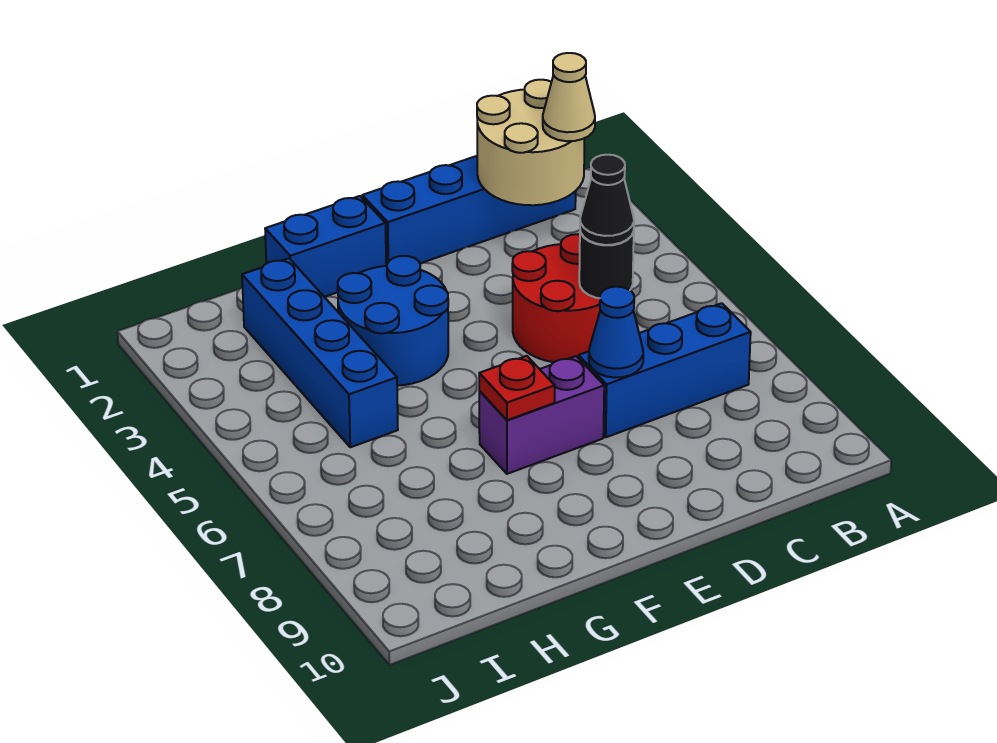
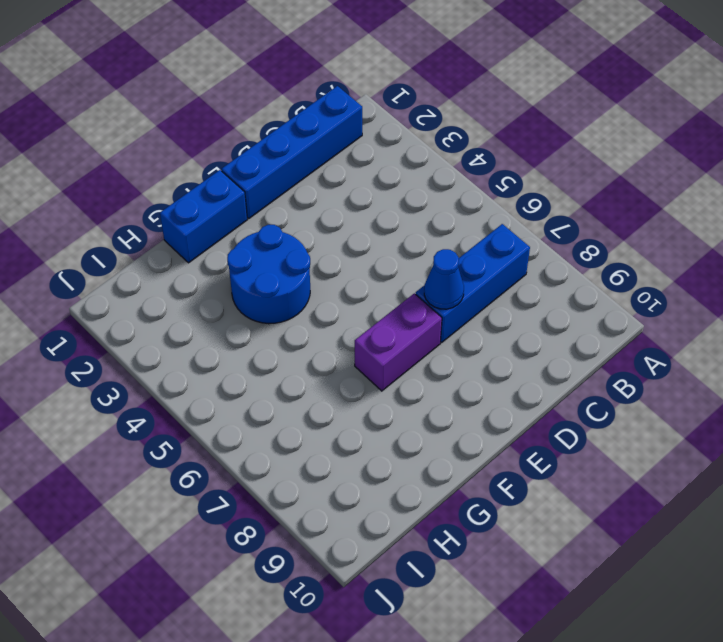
none -> red round brick C4:D5 level 1
none -> blue brick H2:H5 level 1
none -> tan round brick B1:C2 level 2

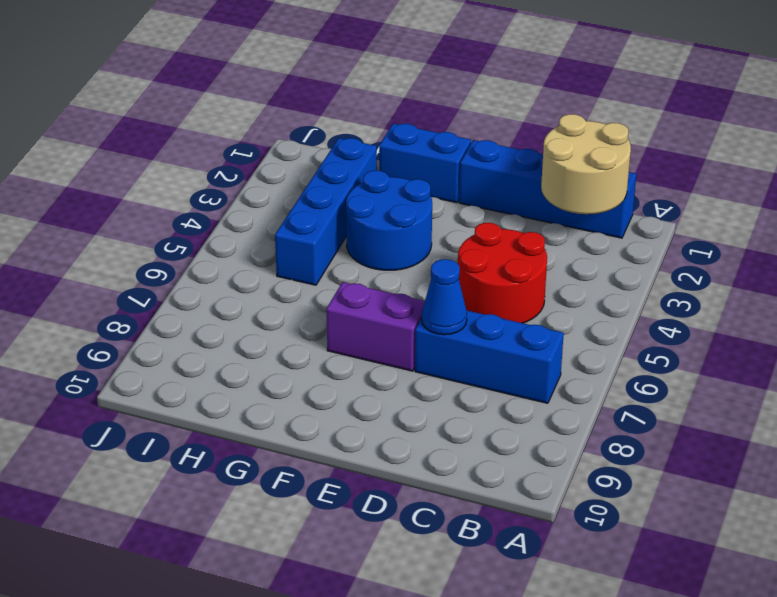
none -> black round brick C5 level 2
none -> red plate F7 level 2
none -> tan cone B2 level 3

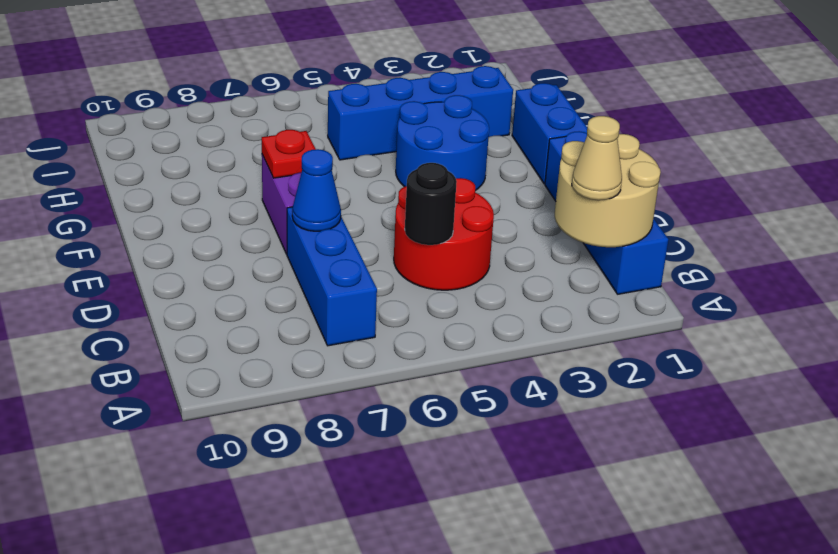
none -> black cone C5 level 3

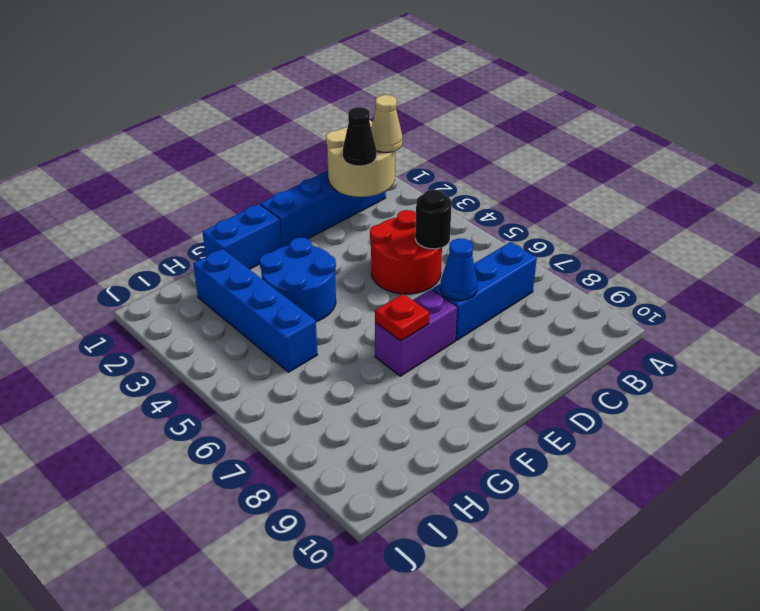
black cone C2 level 3 -> black cone C5 level 3

